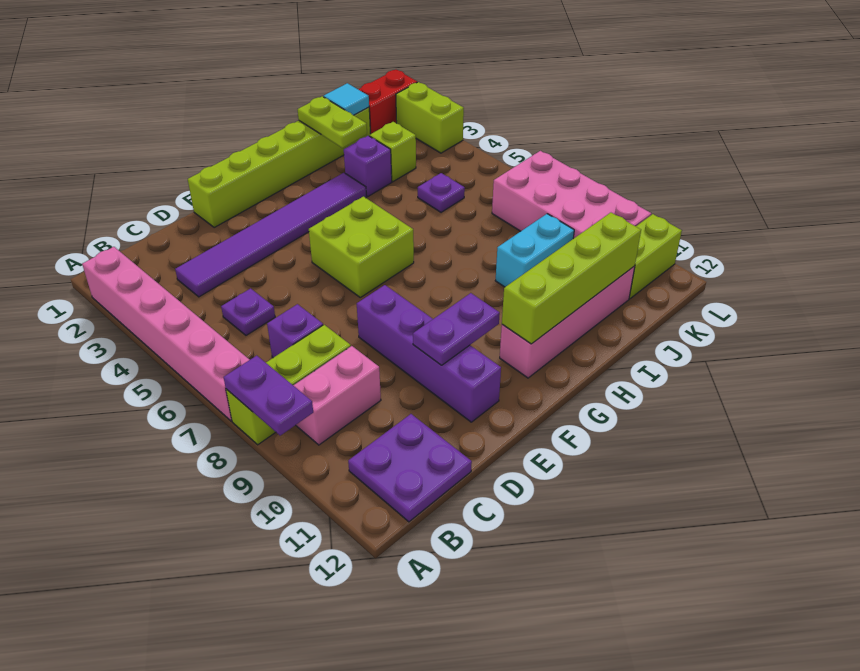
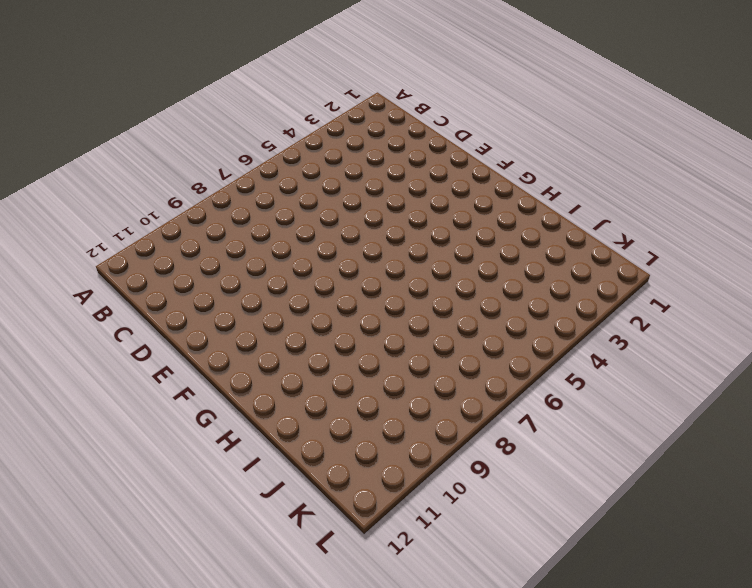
none -> pink brick A2:A7 level 1
none -> lime brick A8:C8 level 1
none -> pink brick B9:C9 level 1

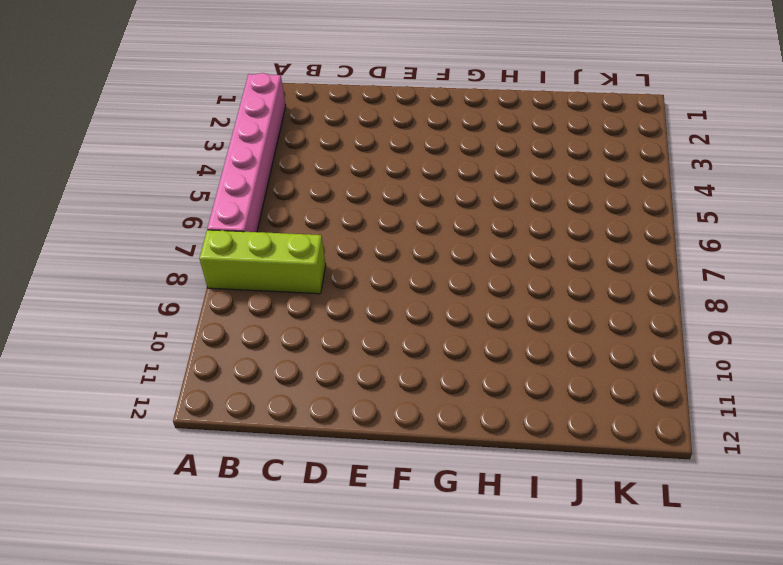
none -> pink brick B9:C9 level 1
none -> purple plate B11:C12 level 1
none -> purple tile C3:H3 level 1

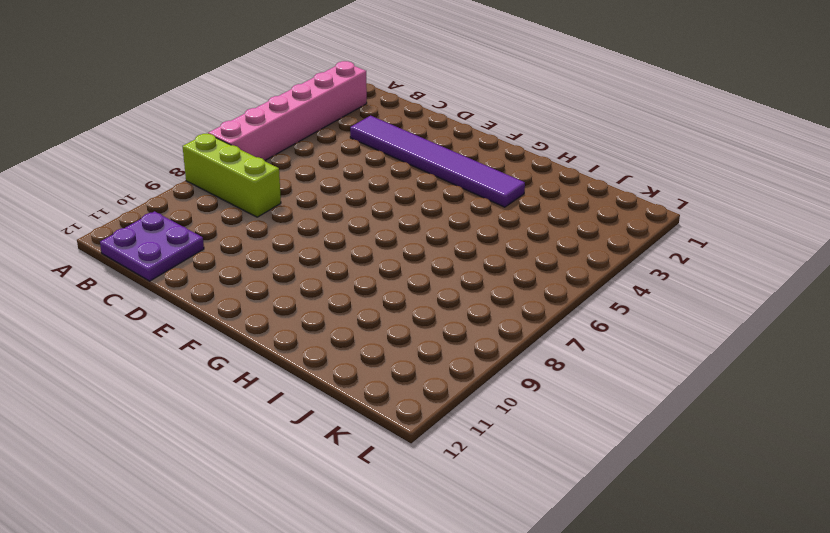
none -> pink brick B9:C9 level 1
none -> purple plate C5 level 1
none -> purple brick C7 level 1

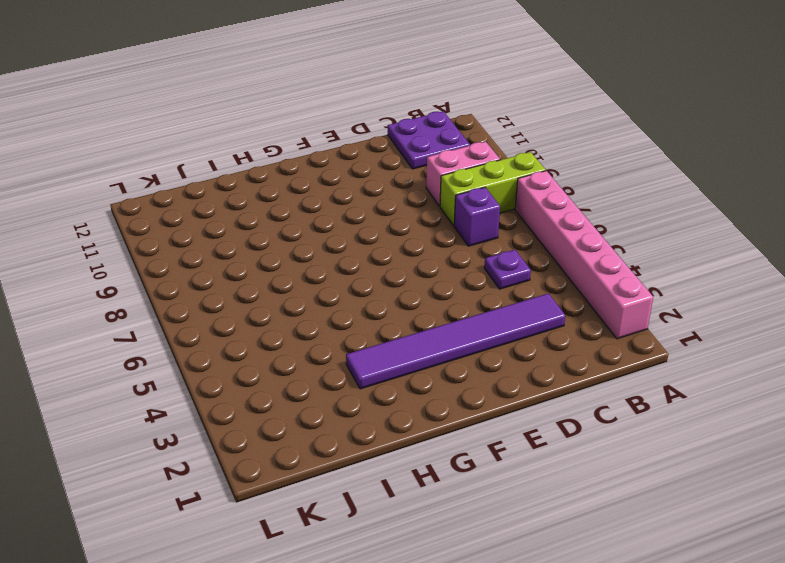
none -> lime brick E1:J1 level 1
none -> purple brick E8:E11 level 1
none -> lime brick F5:G6 level 1

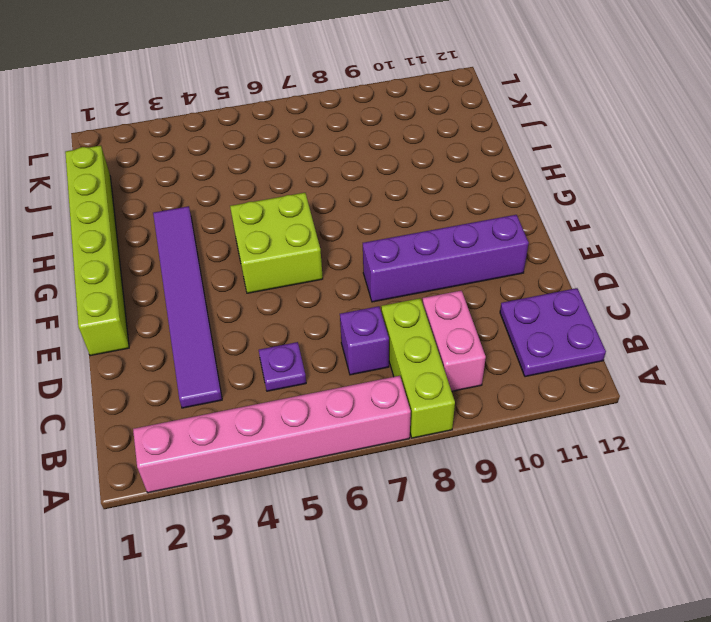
none -> pink brick G11:J11 level 1
none -> purple brick I3 level 1
none -> cyan brick I9:J9 level 1

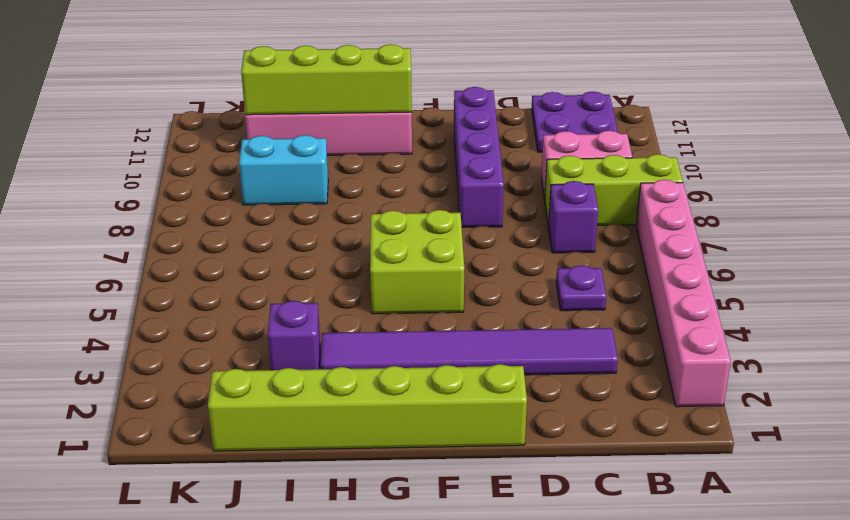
none -> lime brick J3 level 1
none -> purple plate J5 level 1
none -> red brick K1:L1 level 1

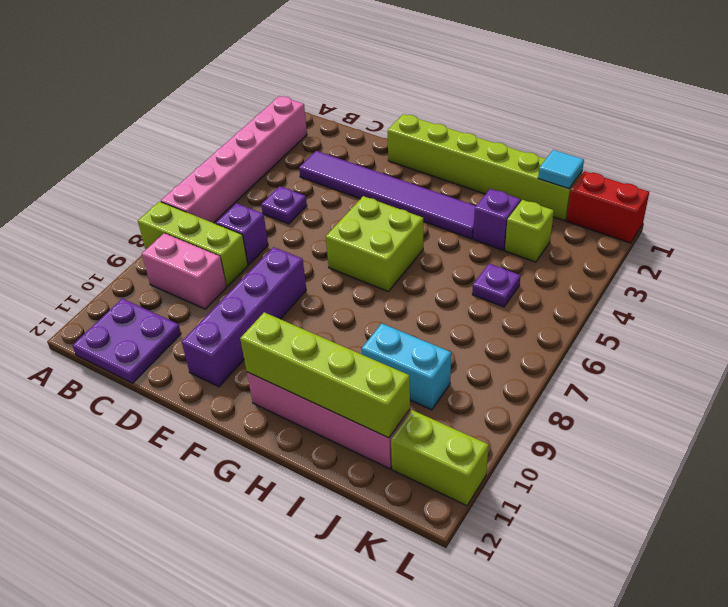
none -> pink brick K7:L10 level 1
none -> lime brick L2:L3 level 1
none -> purple plate A8:A9 level 2

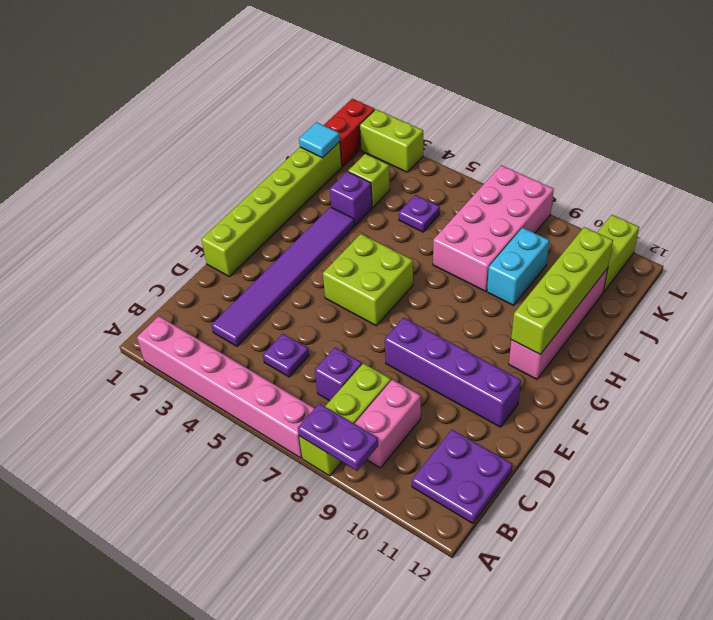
pink brick I7:L8 level 1 -> pink brick K7:L10 level 1
none -> purple plate E10:F10 level 2
none -> lime plate I1:I2 level 2

